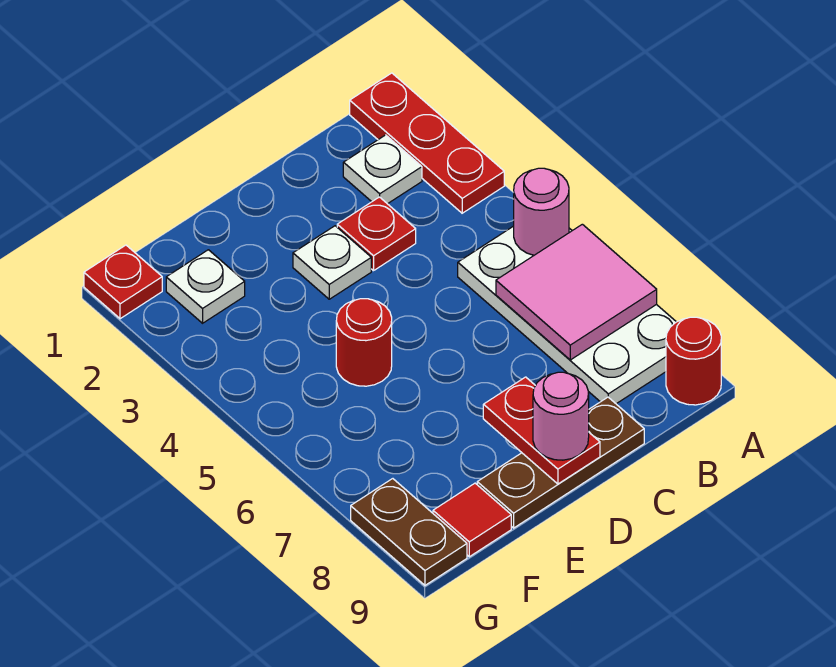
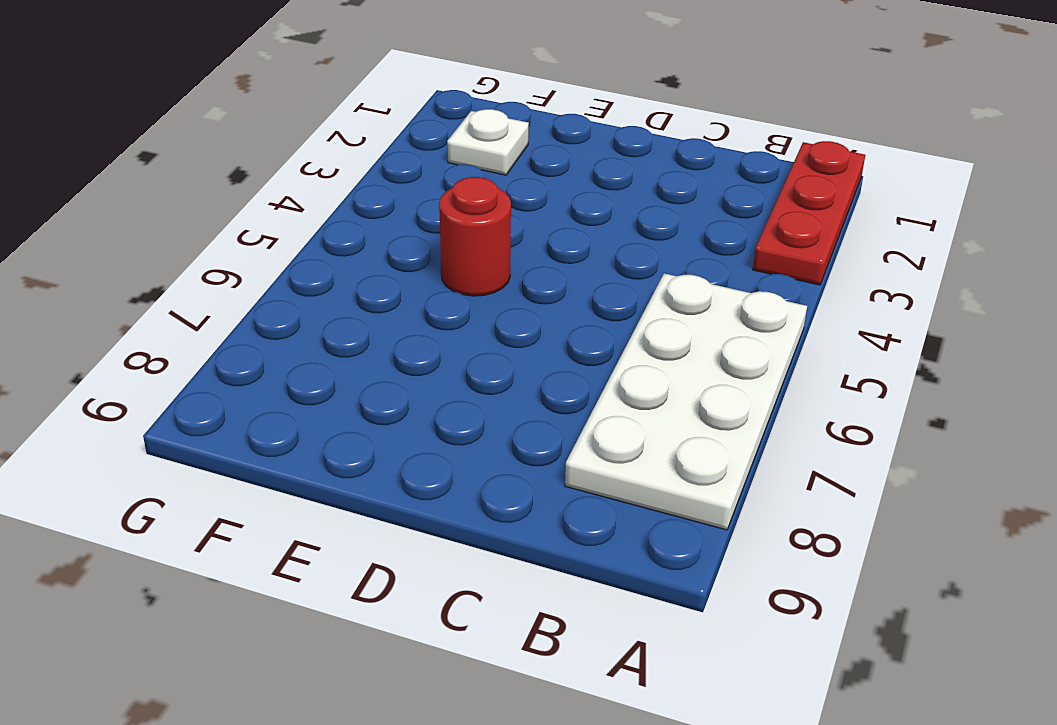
none -> red round brick A9 level 1
none -> white plate B2 level 1
none -> red plate C3 level 1

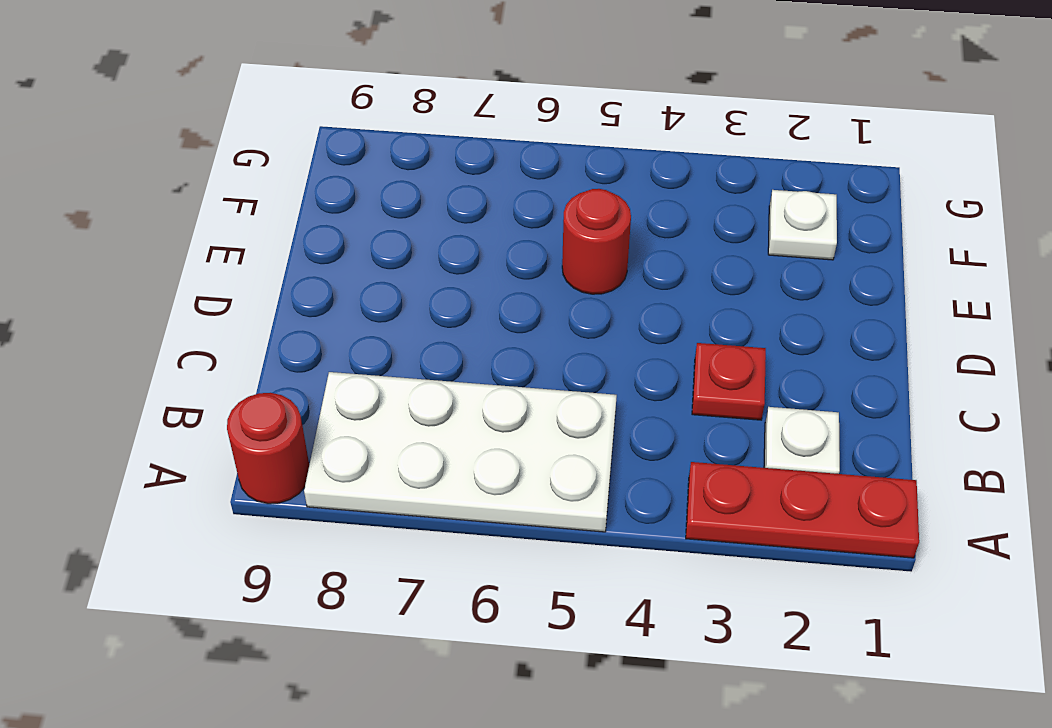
none -> brown plate C9:E9 level 1
none -> white plate D3 level 1
none -> red tile F9 level 1

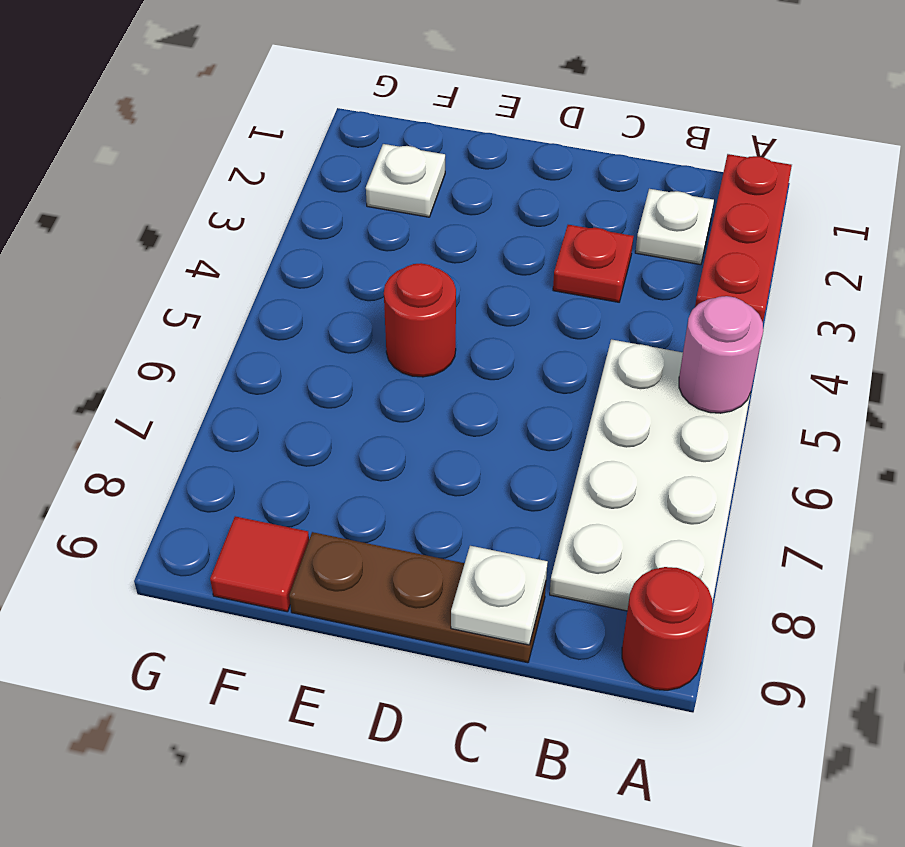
white plate C9 level 2 -> white plate D3 level 1
none -> red plate G1 level 1
none -> brown plate G8:G9 level 1
none -> pink tile A6:B7 level 2

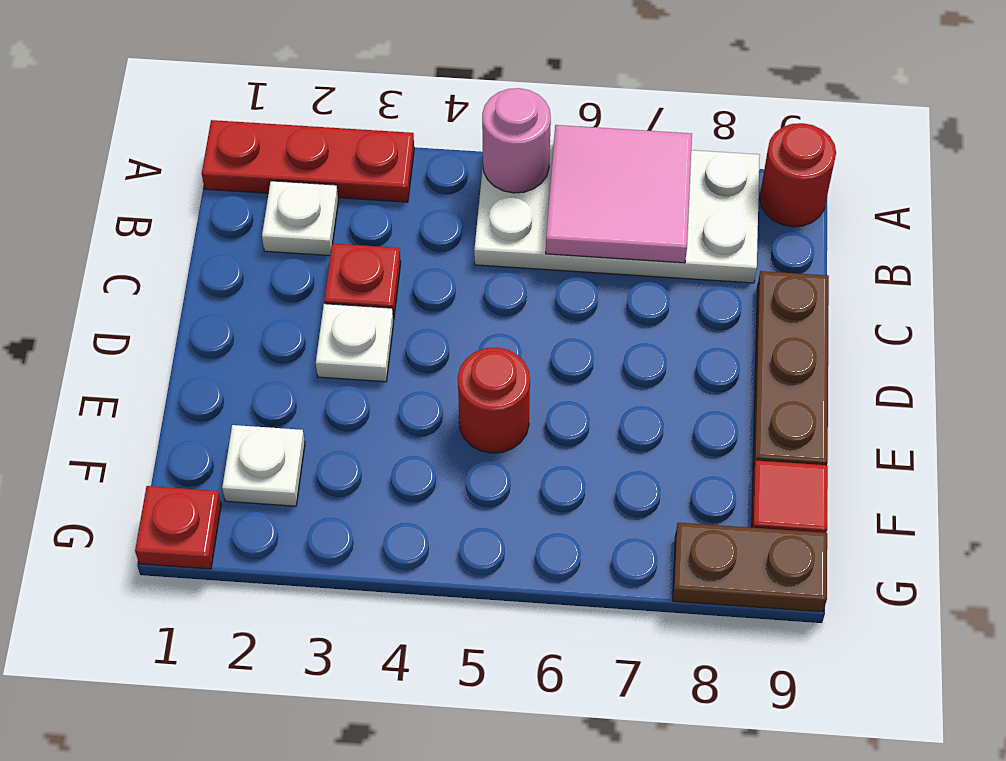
none -> red plate D8:D9 level 2
none -> pink round brick D9 level 3

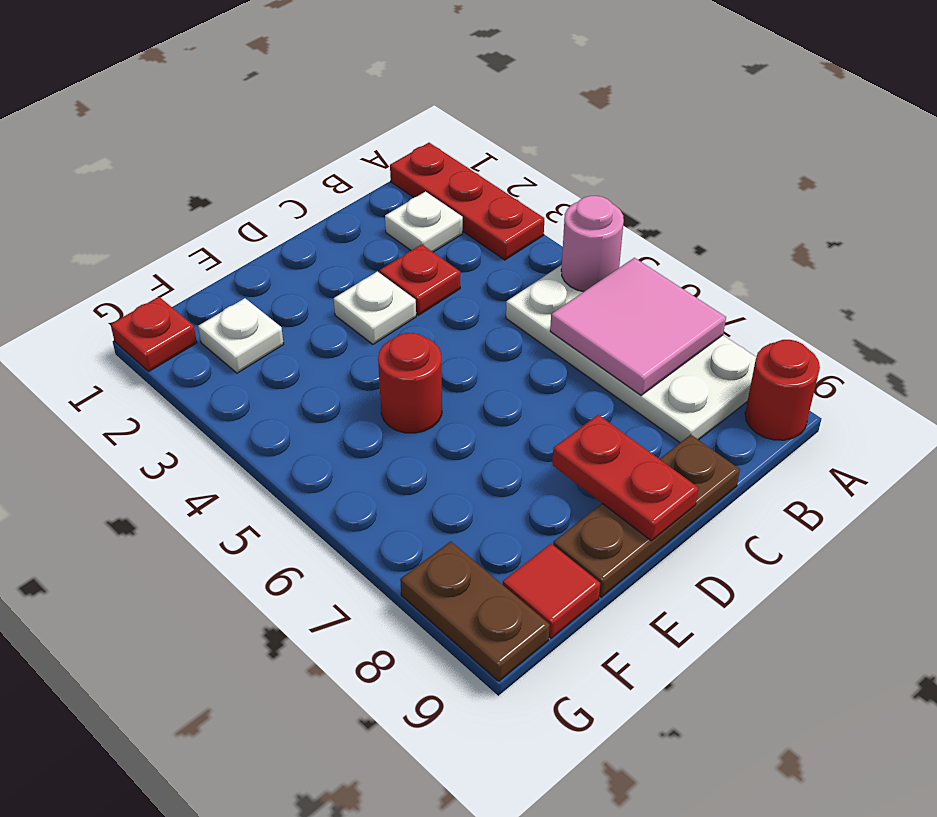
none -> pink round brick D9 level 3

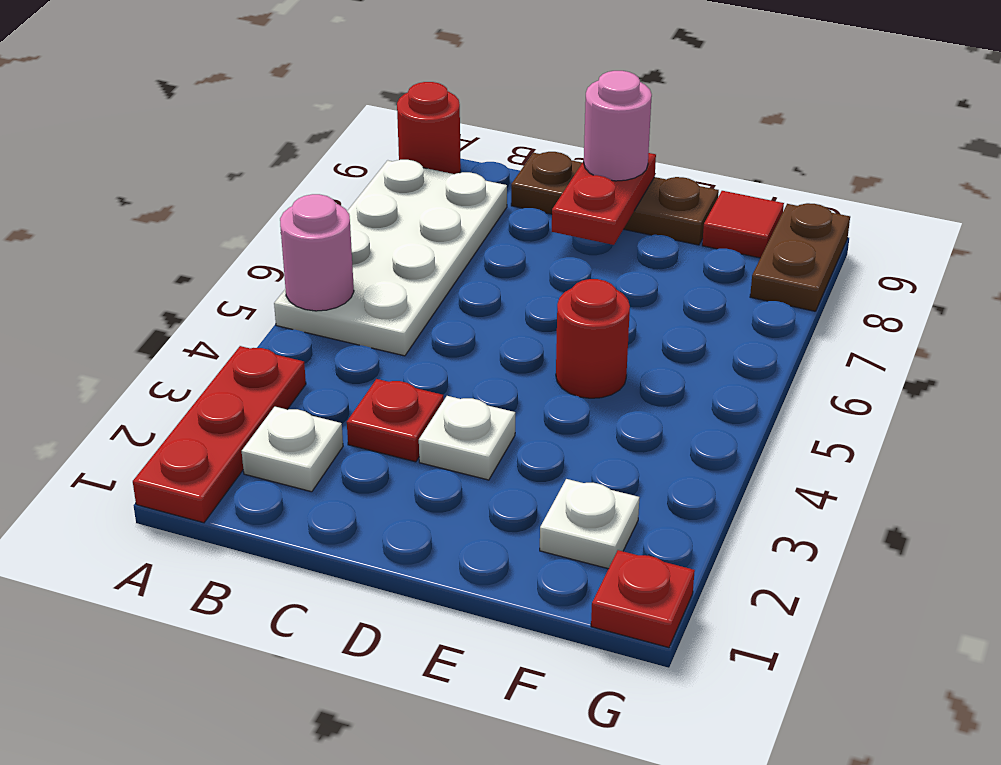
none -> pink tile A6:B7 level 2

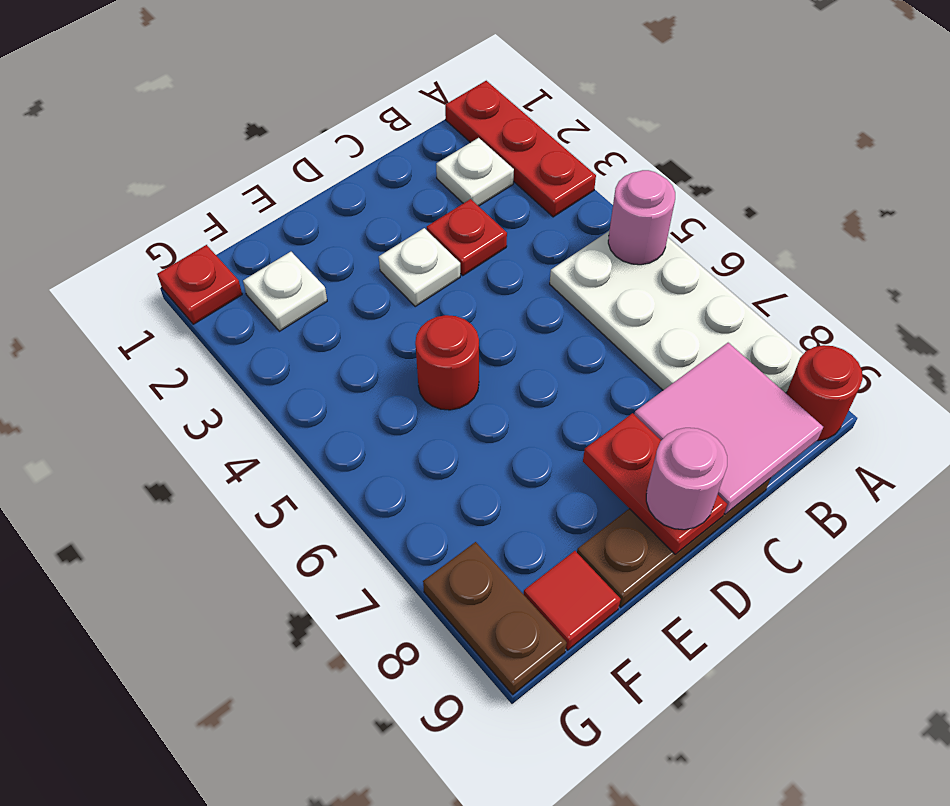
pink tile B8:C9 level 2 -> pink tile A6:B7 level 2

